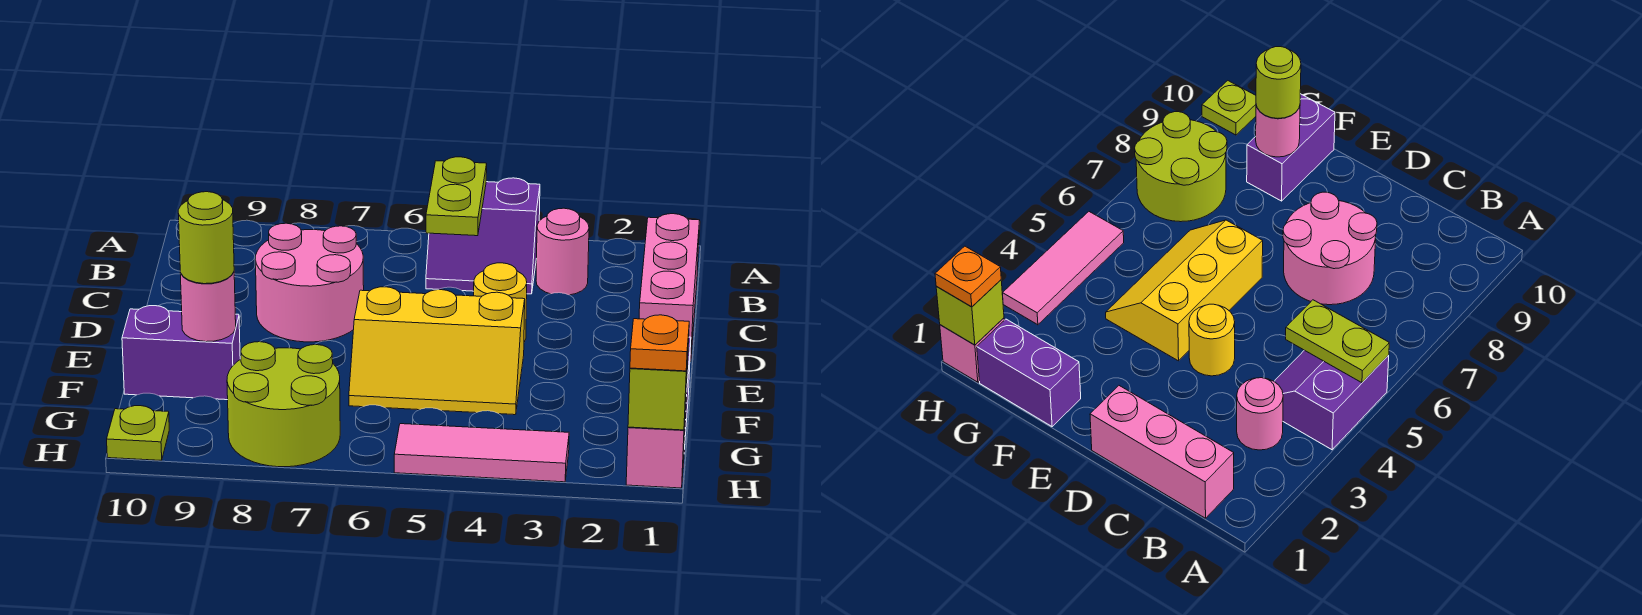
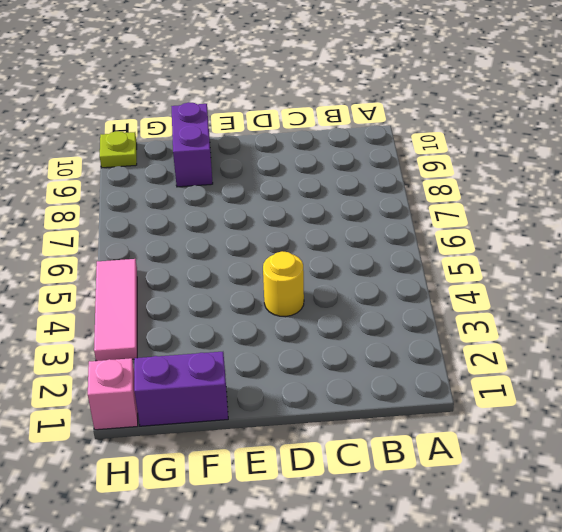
none -> purple slope A4:B5 level 1 top A
none -> pink brick B1:D1 level 1
none -> pink round brick B3 level 1

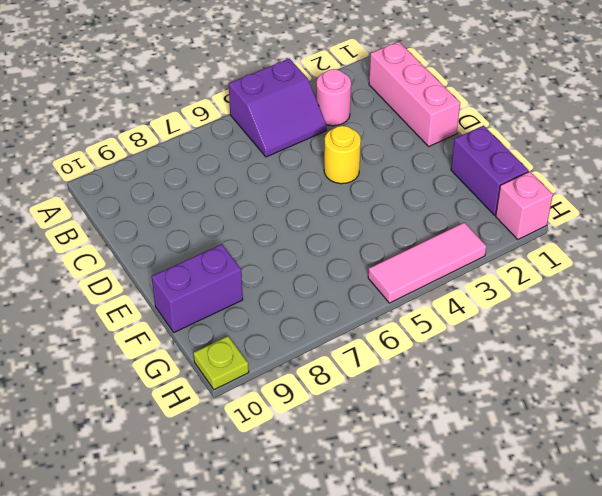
none -> pink round brick C7:D8 level 1
none -> yellow slope E4:F6 level 1 top E
none -> lime round brick G7:H8 level 1

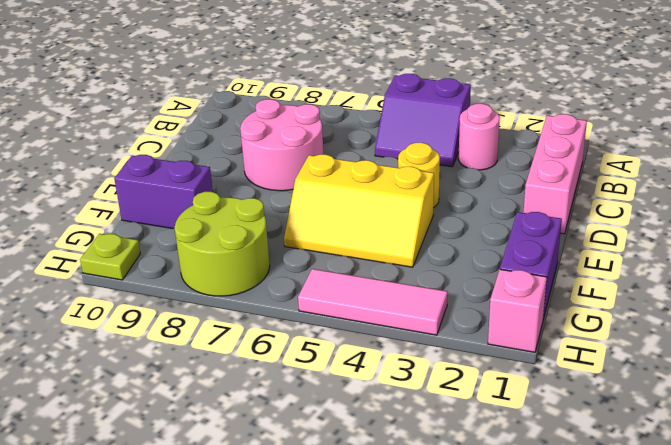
none -> lime plate A5:B5 level 2
none -> pink round brick F9 level 2
none -> lime brick H1 level 2

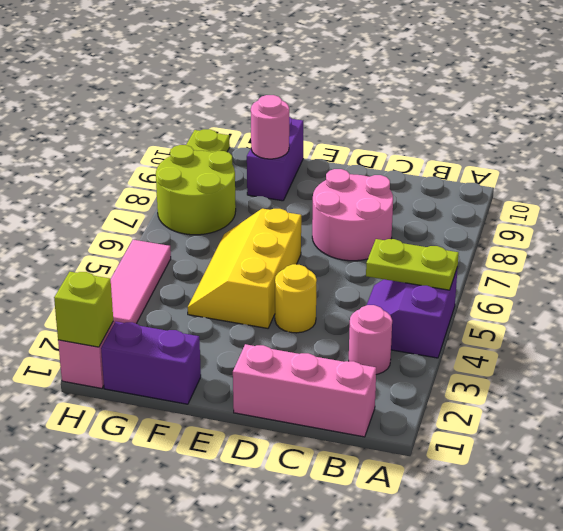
none -> lime round brick F9 level 3
none -> orange plate H1 level 3

